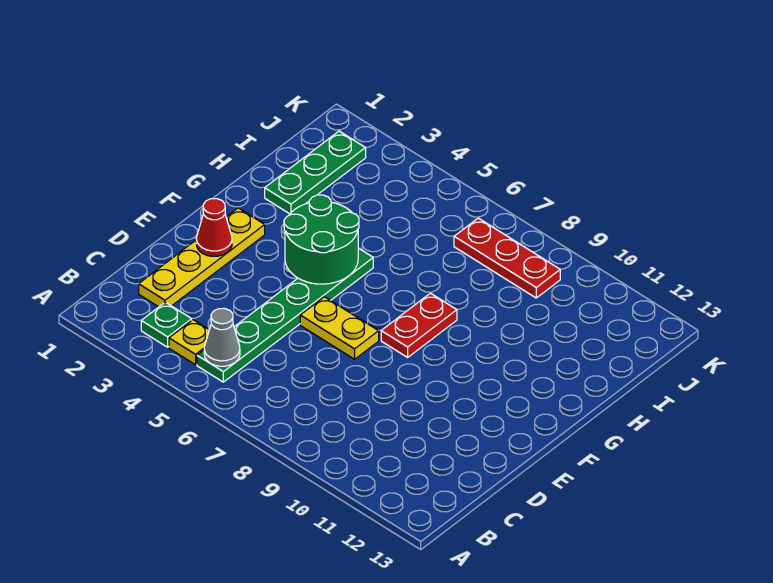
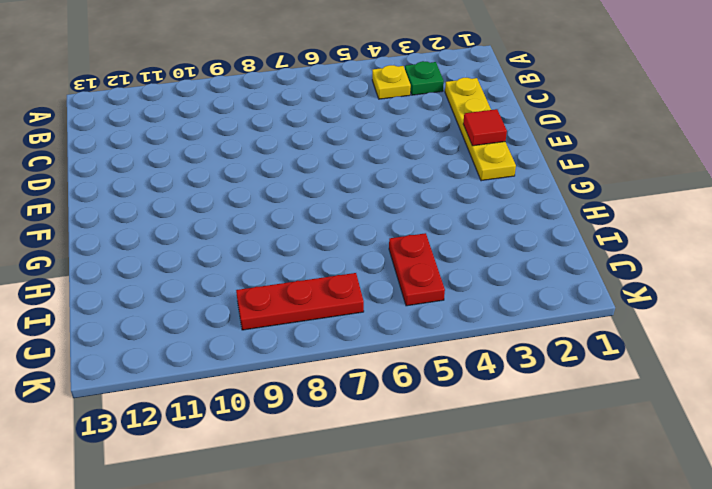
red tile E2 level 2 -> red cone E2 level 2
red plate I5:J5 level 1 -> red plate F8:G8 level 1
none -> green plate B5:G5 level 1
none -> yellow plate E6:E7 level 1

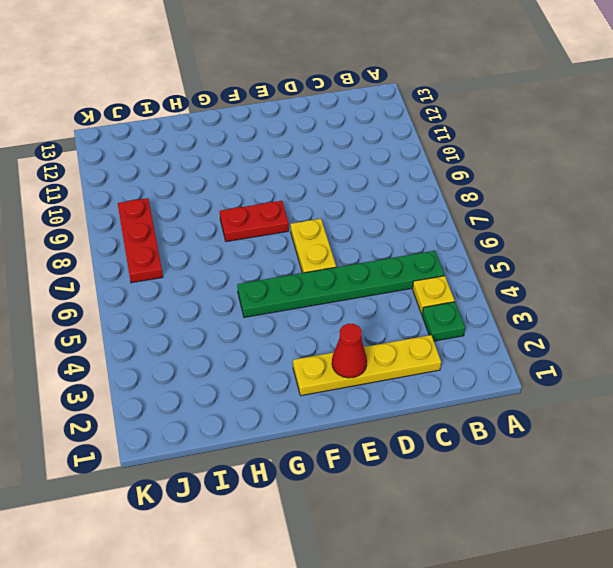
none -> green plate H2:J2 level 1
none -> grey cone B5 level 2

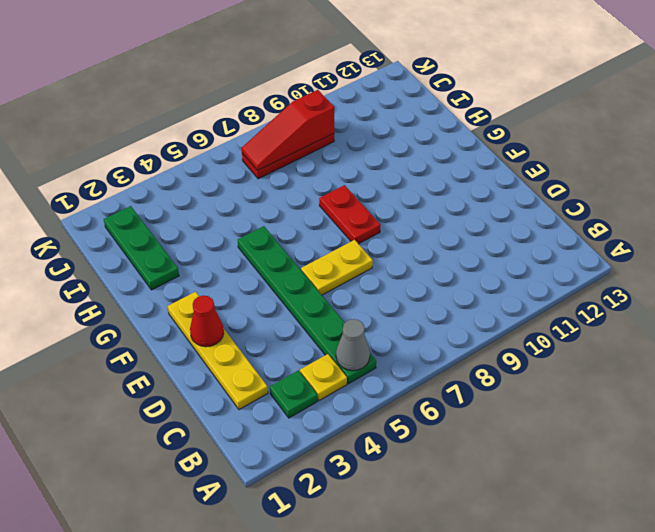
red slope J7:J9 level 2 top 9 -> none
none -> green round brick F4:G5 level 2

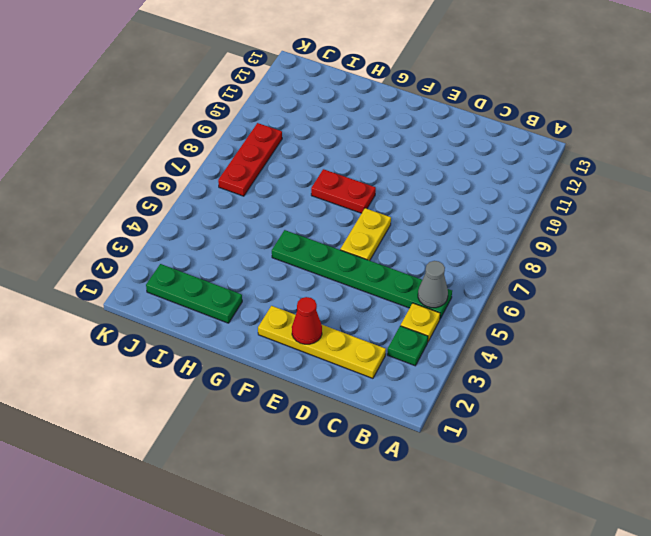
none -> green round brick F4:G5 level 2

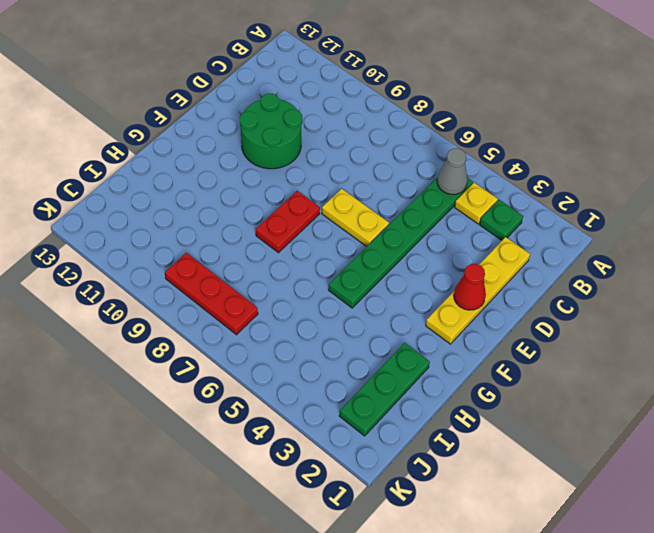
green round brick D10:E11 level 1 -> green round brick F4:G5 level 2

